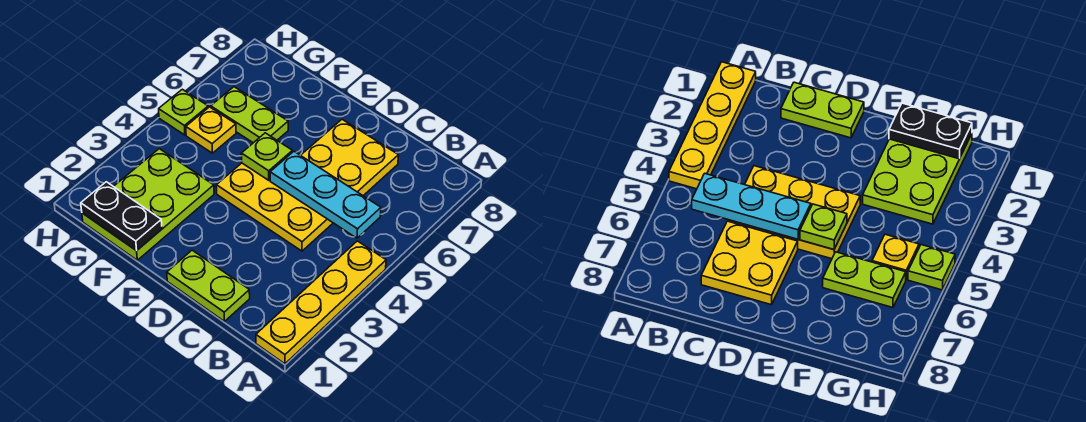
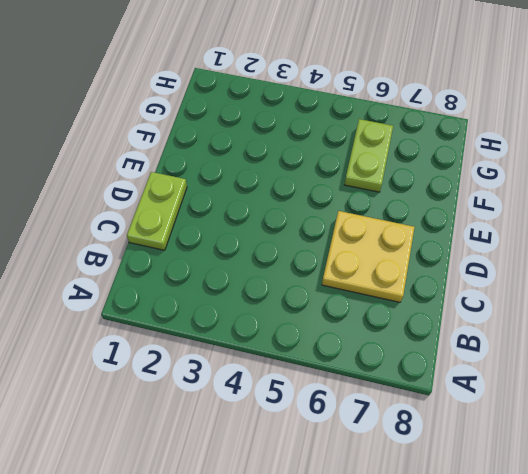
none -> yellow plate A1:A4 level 1
none -> yellow plate C4:E5 level 1

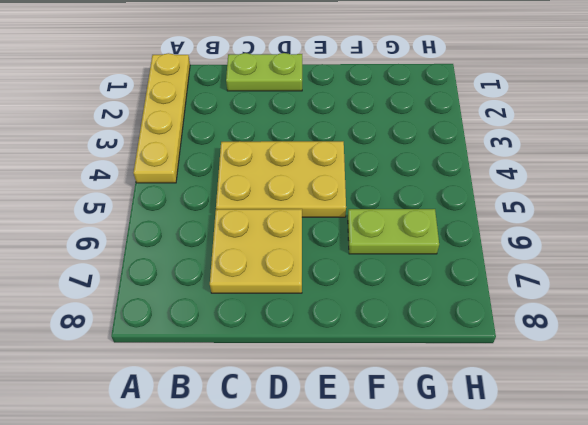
none -> lime plate F1:G3 level 1
none -> yellow plate G5 level 1

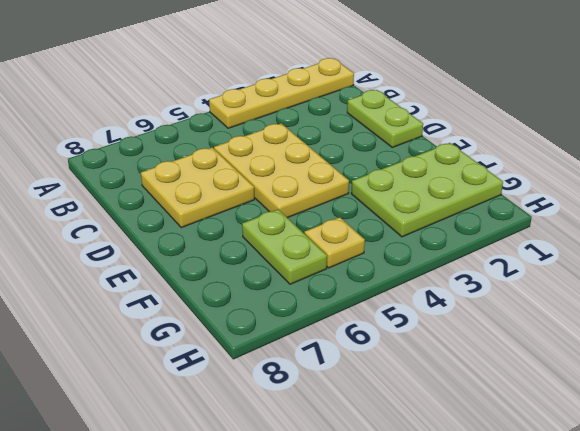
none -> lime plate H5 level 1
none -> cyan plate B5:D5 level 2

